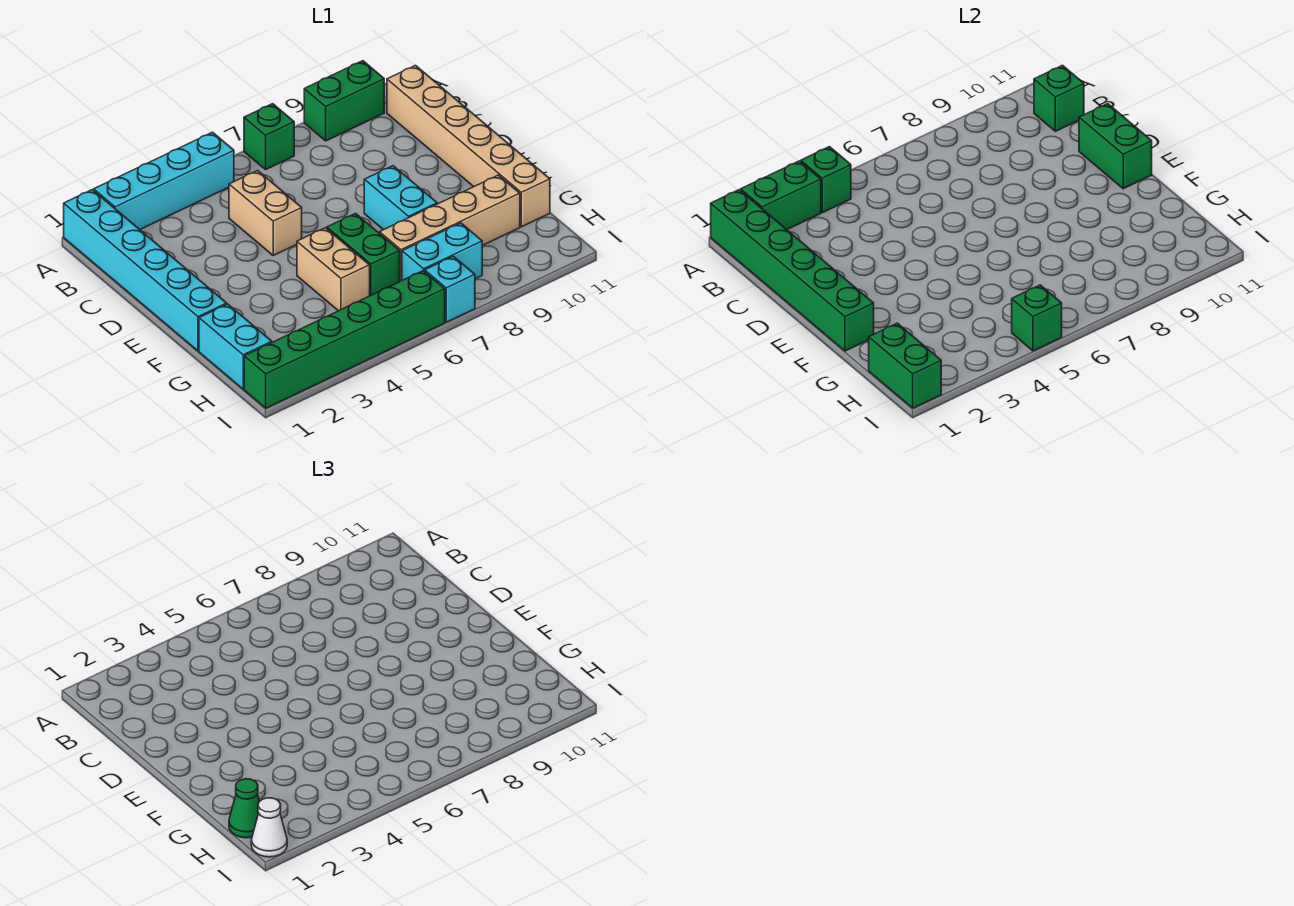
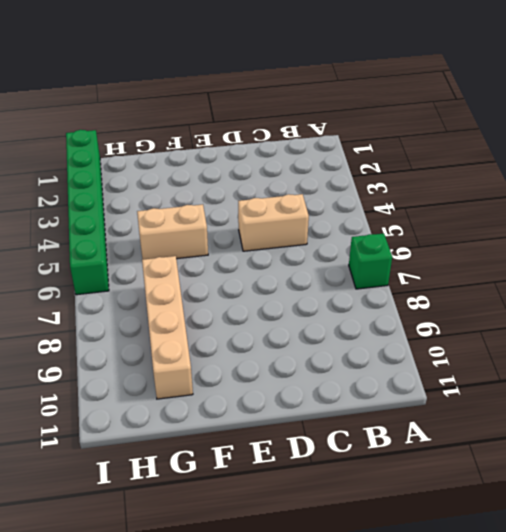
none -> cyan brick A1:F1 level 1
none -> cyan brick A2:A5 level 1
none -> green brick A9:A10 level 1

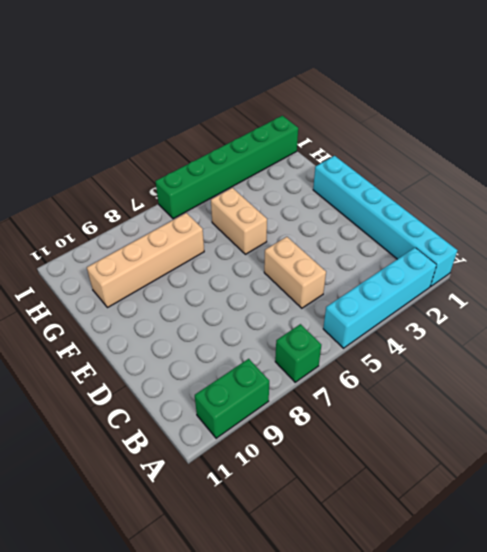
none -> tan brick B11:G11 level 1
none -> cyan brick E8:F8 level 1
none -> green brick F6:G6 level 1

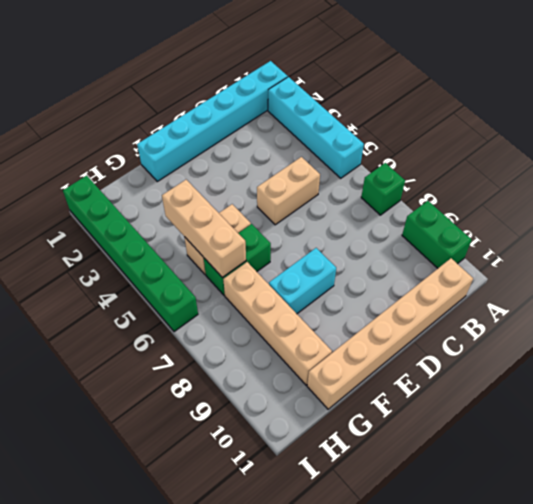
tan brick G4:G6 level 2 -> none
none -> cyan brick G1:H1 level 1
none -> cyan brick H7:H8 level 1
none -> cyan brick I7 level 1

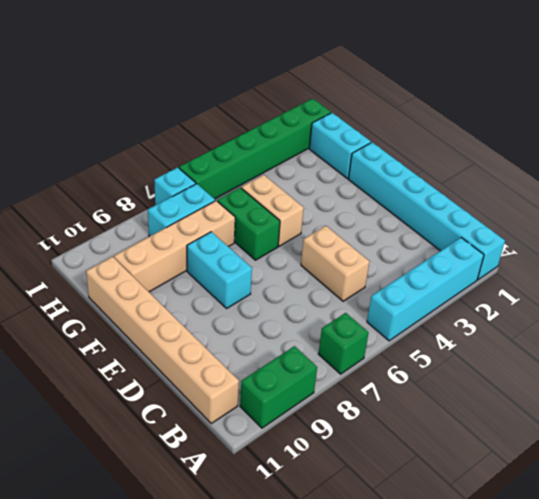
none -> green brick A1:F1 level 2
none -> green brick A2:A3 level 2
none -> green brick A4 level 2

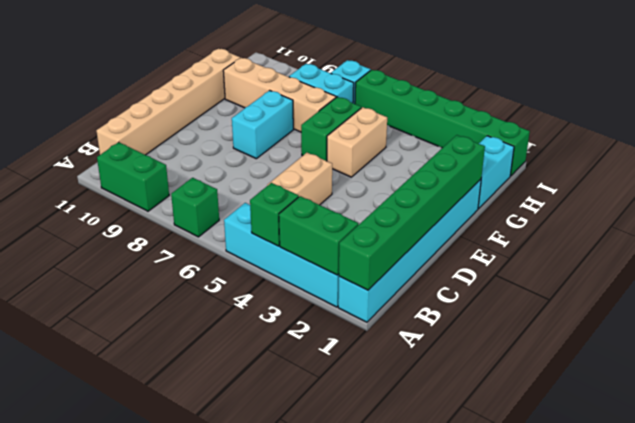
none -> green brick B11 level 2
none -> green brick D11:E11 level 2
none -> green brick H1:I1 level 2

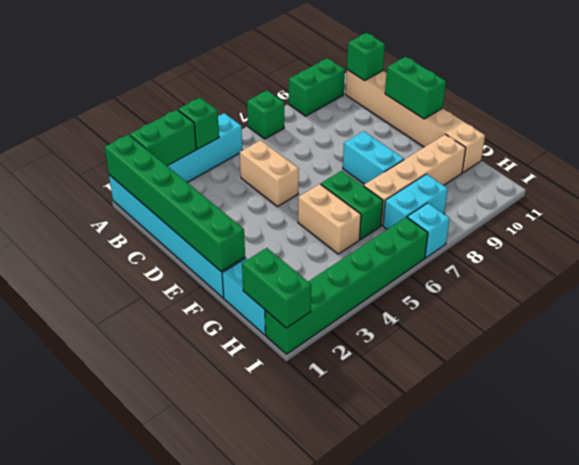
none -> green brick I5 level 2
none -> green cone H1 level 3
none -> white cone I1 level 3

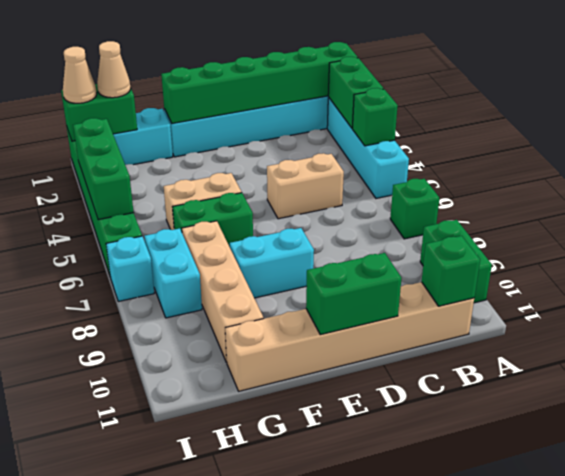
tan cone H1 level 3 -> green cone H1 level 3
tan cone I1 level 3 -> white cone I1 level 3
green brick I3:I5 level 2 -> green brick I5 level 2

